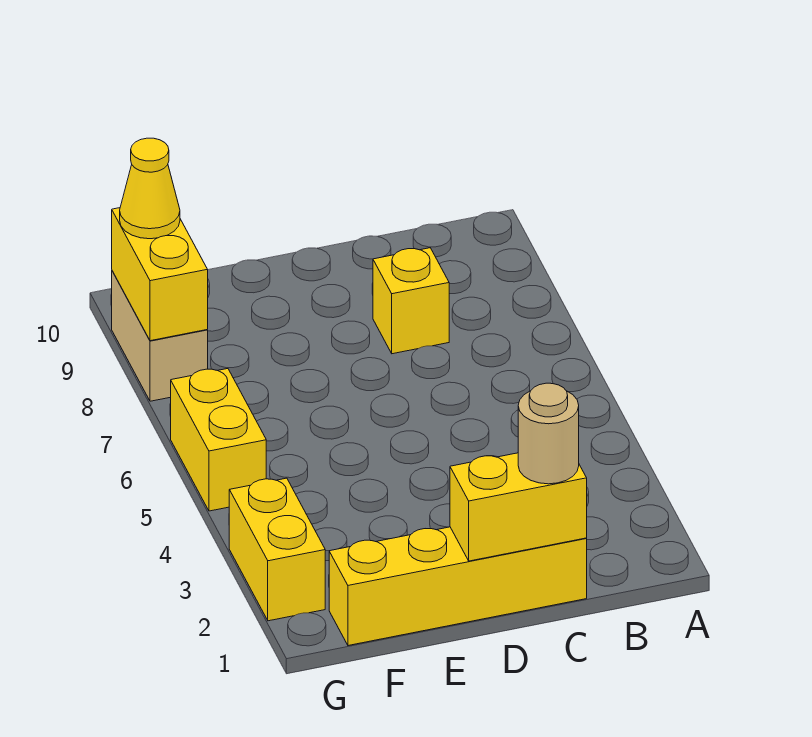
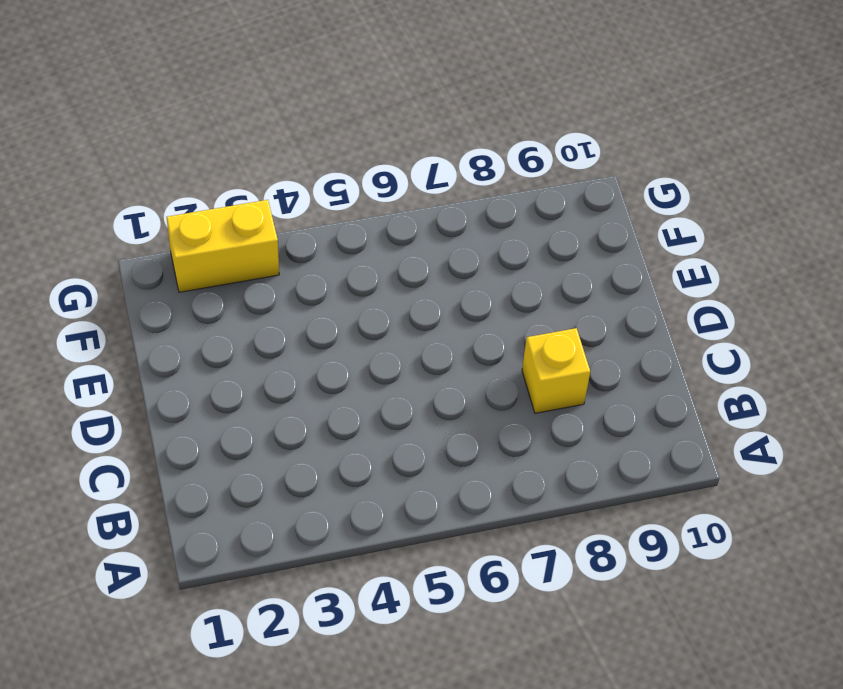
none -> yellow brick C1:F1 level 1
none -> yellow brick G5:G6 level 1

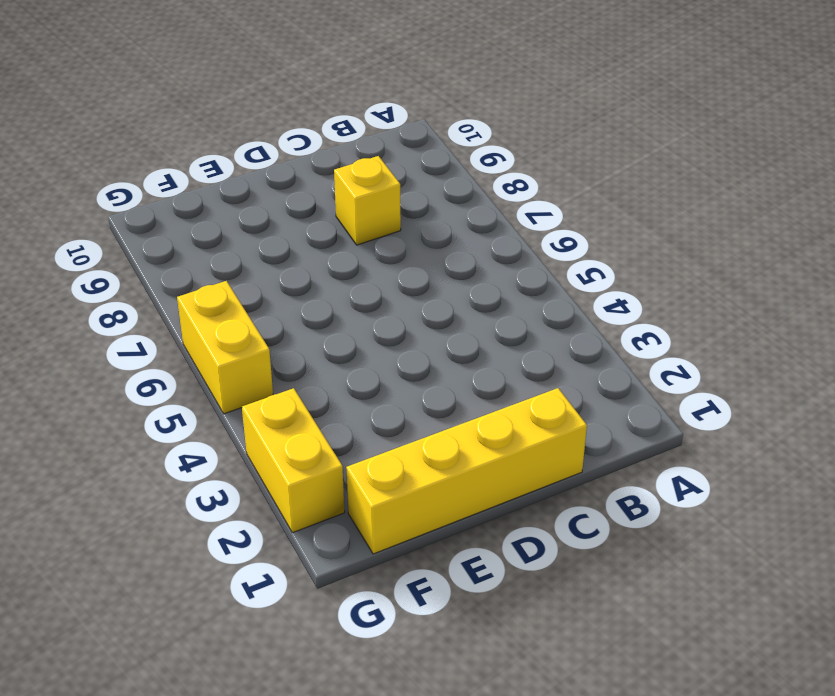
none -> tan brick G8:G9 level 1
none -> yellow brick C1:D1 level 2

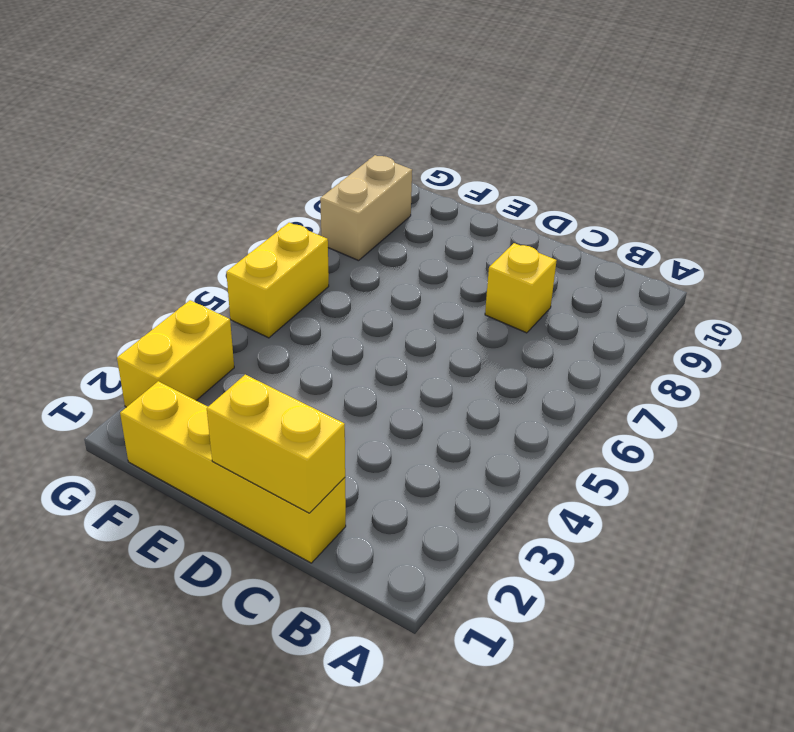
none -> yellow brick G8:G9 level 2
none -> tan round brick C1 level 3

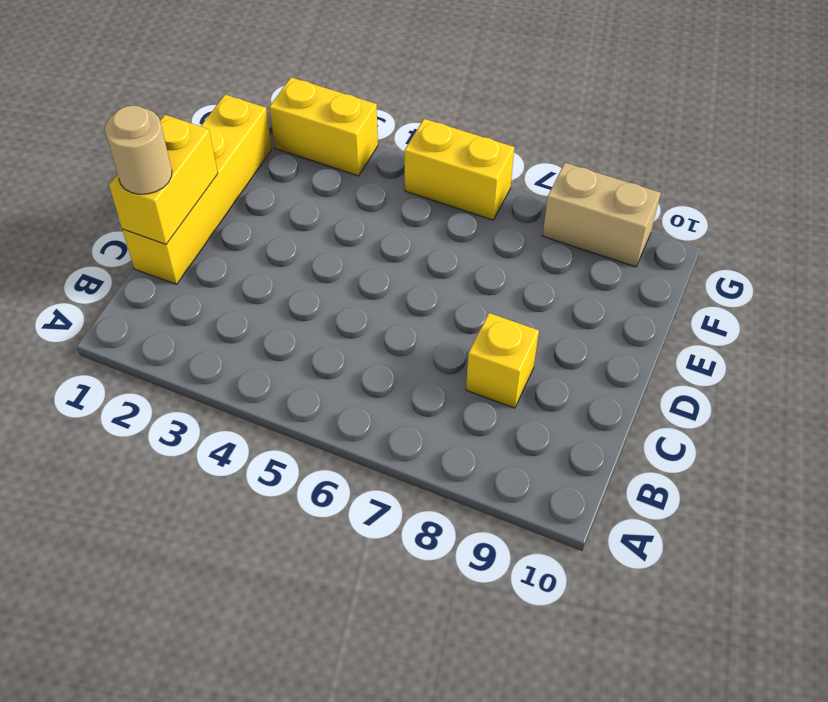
none -> yellow brick G8:G9 level 2
none -> yellow cone G9 level 3

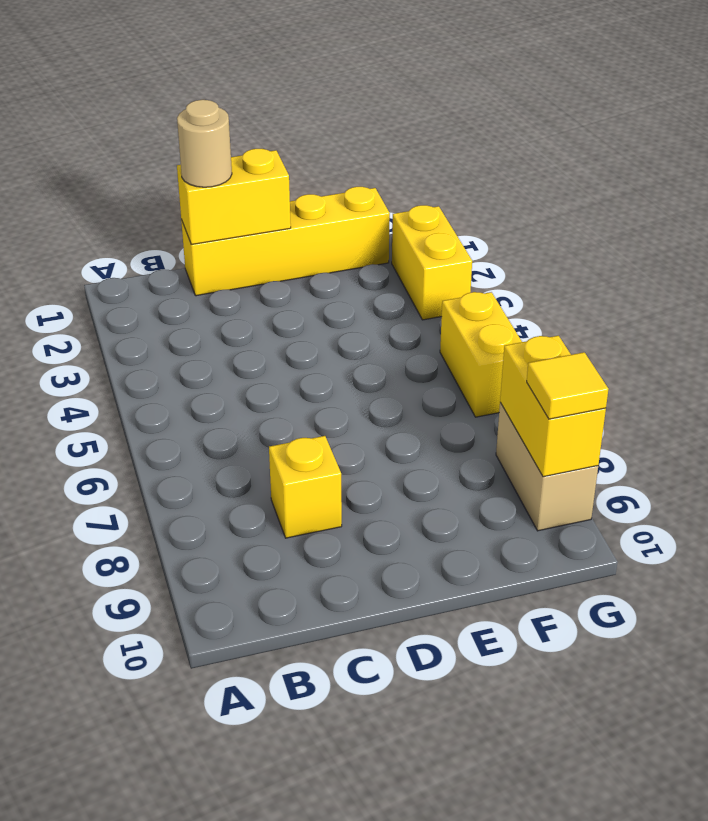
yellow tile G9 level 3 -> yellow cone G9 level 3

